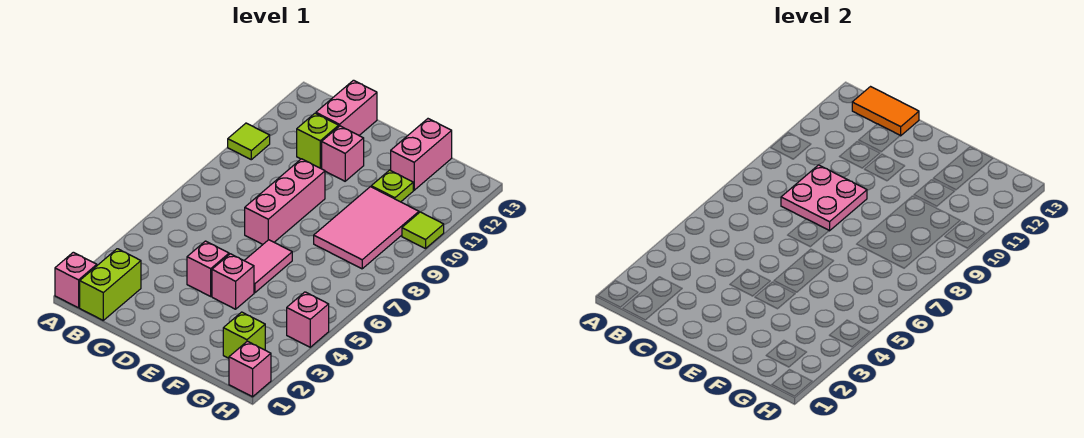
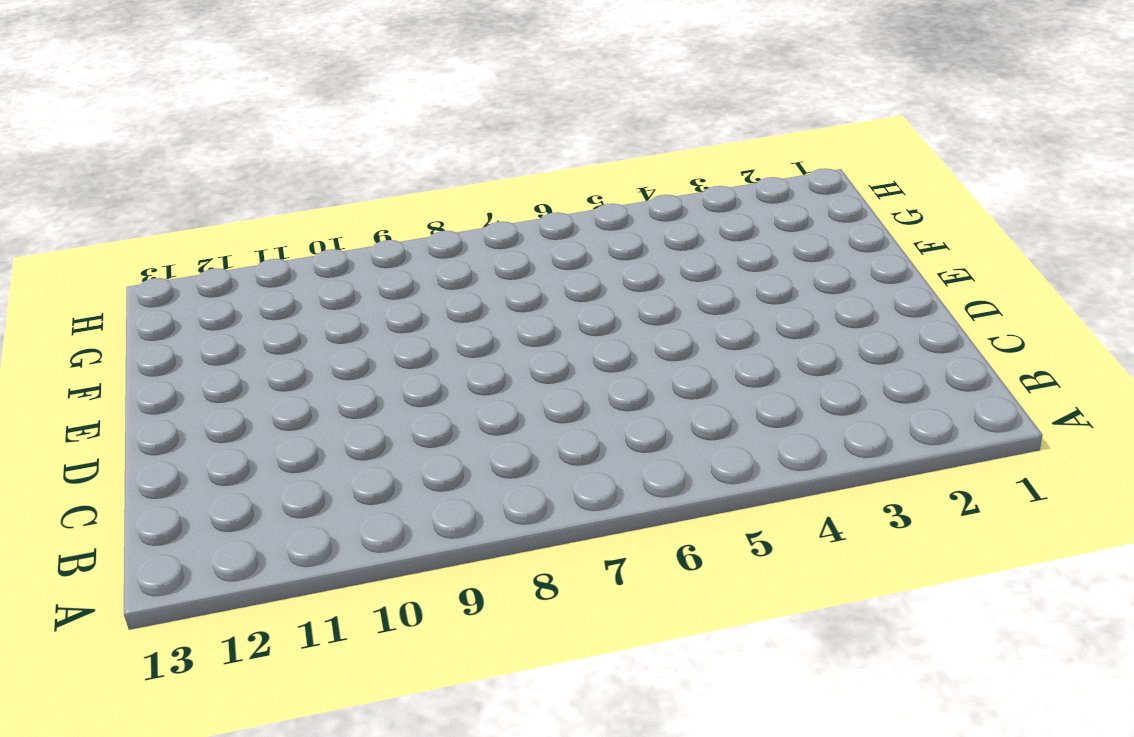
none -> pink brick A1 level 1
none -> lime tile A10 level 1
none -> lime brick B1:B2 level 1

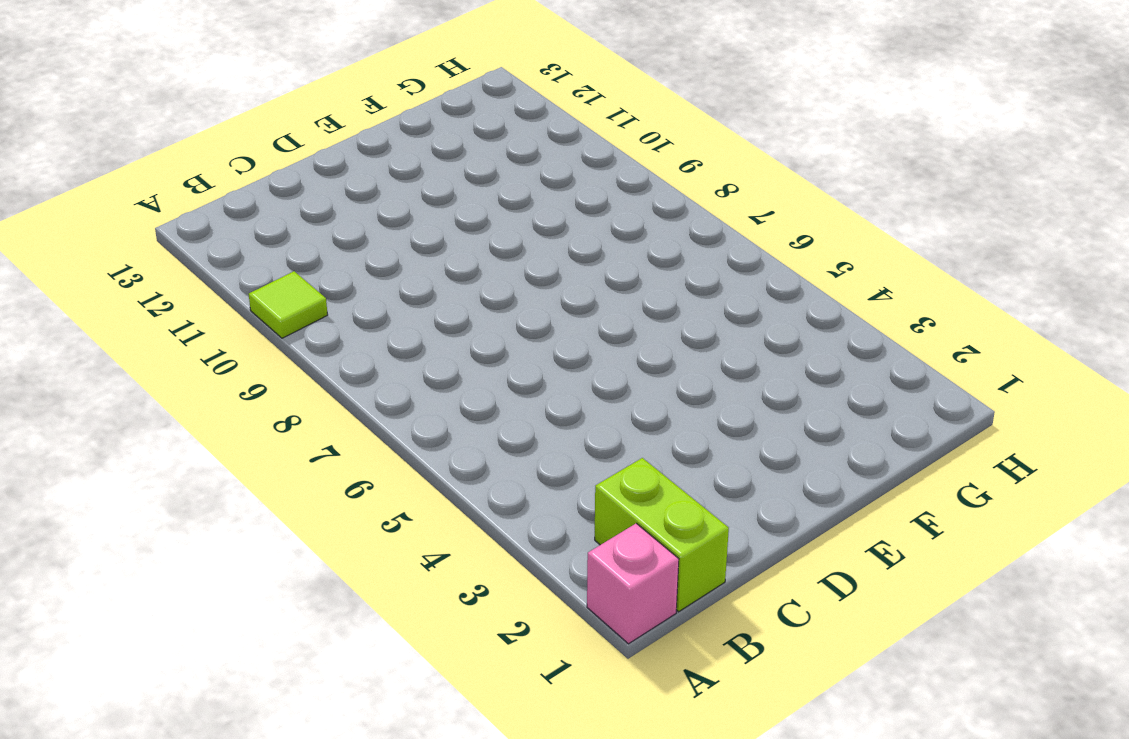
none -> lime brick C11 level 1
none -> pink brick C12:C13 level 1
none -> pink brick D4 level 1

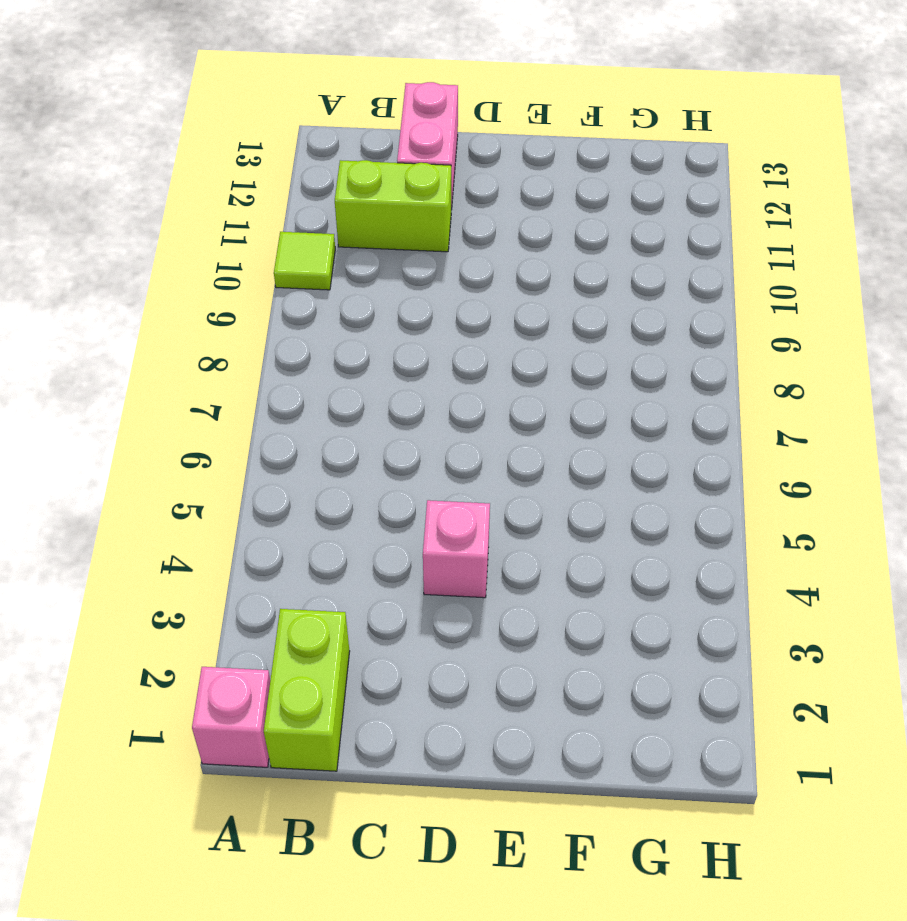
lime brick B11:C11 level 1 -> lime brick C11 level 1
none -> pink brick D7:D9 level 1
none -> pink brick D11 level 1
none -> pink brick E4 level 1

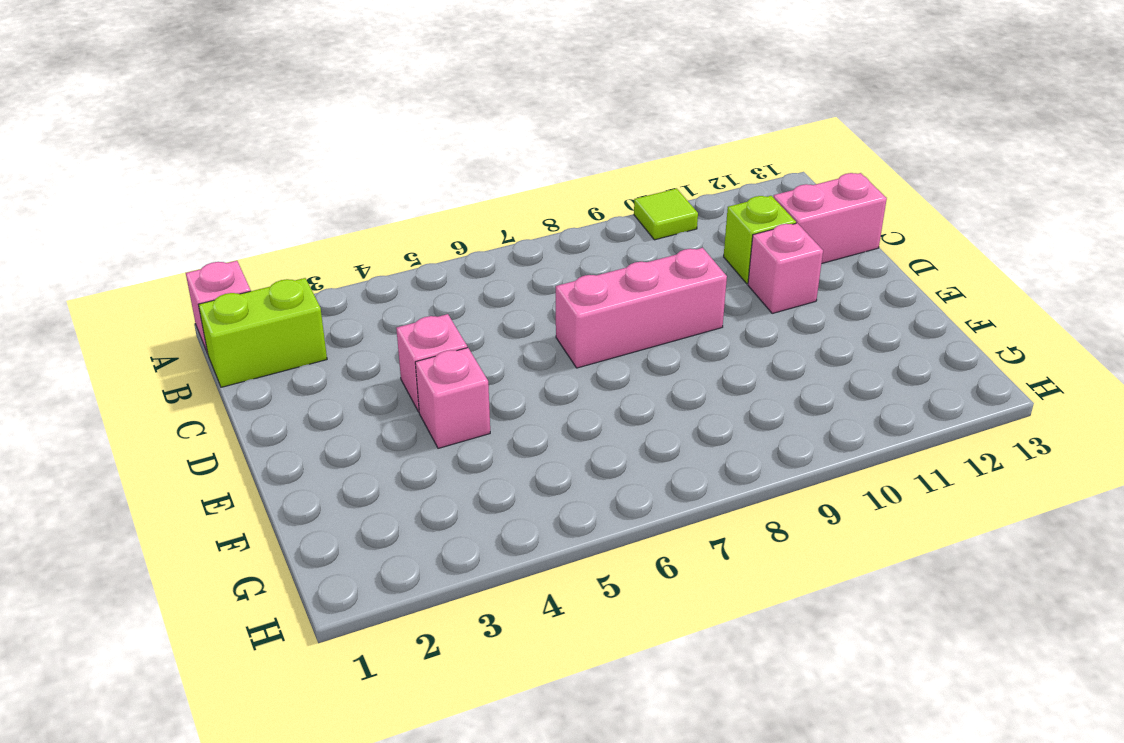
none -> pink tile E5:E6 level 1
none -> pink tile F8:G10 level 1
none -> lime plate F11 level 1

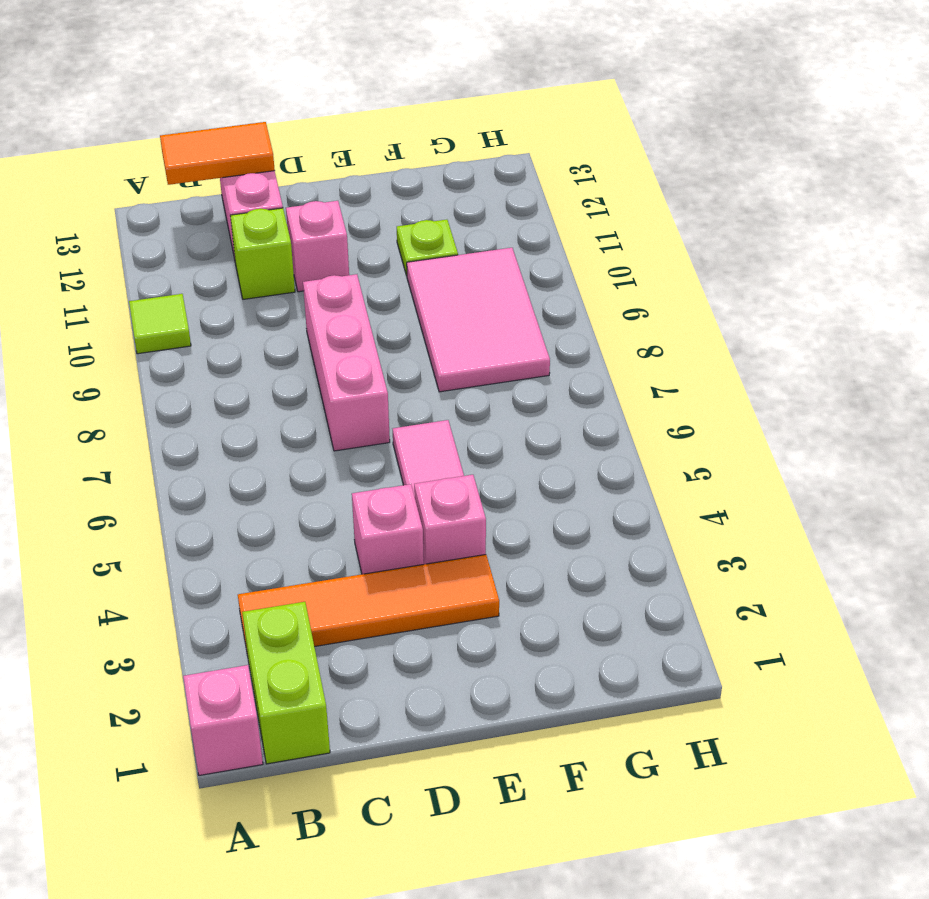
orange tile B3:E3 level 1 -> none
none -> pink brick F12:F13 level 1
none -> lime brick G2 level 1
none -> pink brick H1 level 1

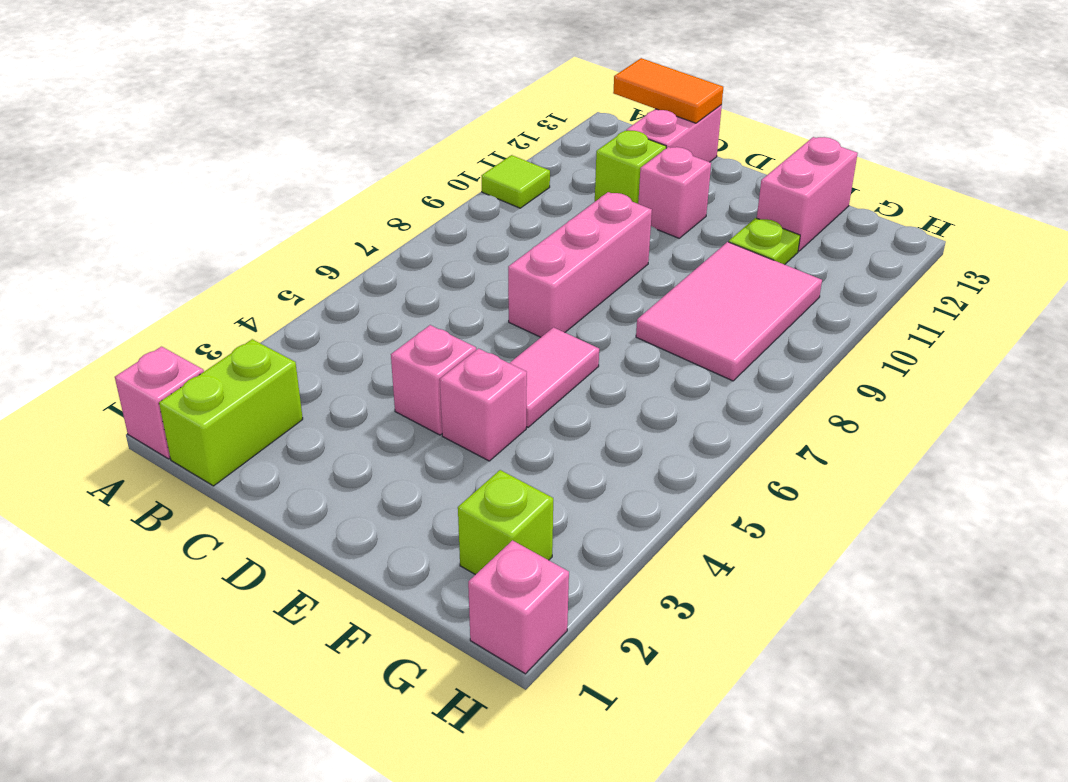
none -> pink brick H4 level 1
none -> lime tile H10 level 1
none -> pink plate C8:D9 level 2

